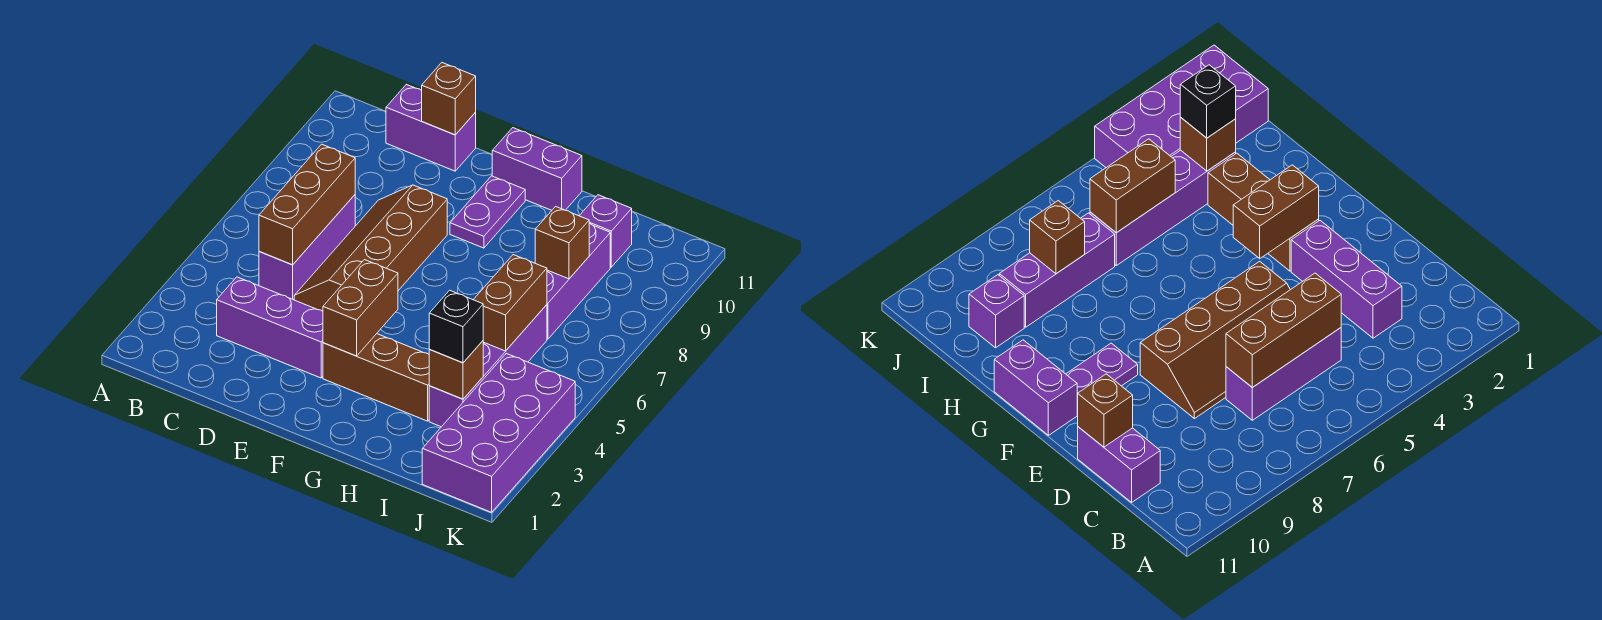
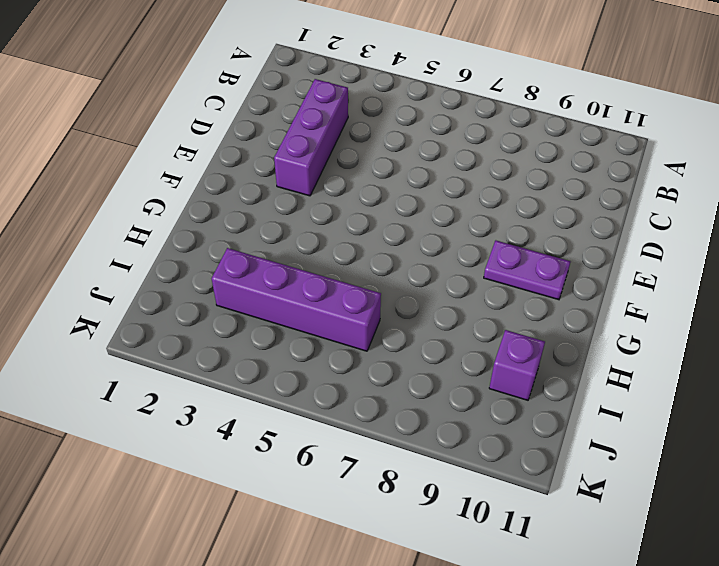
none -> purple brick C5:C7 level 1
none -> purple brick C11:D11 level 1
none -> brown slope D5:E8 level 1 top E

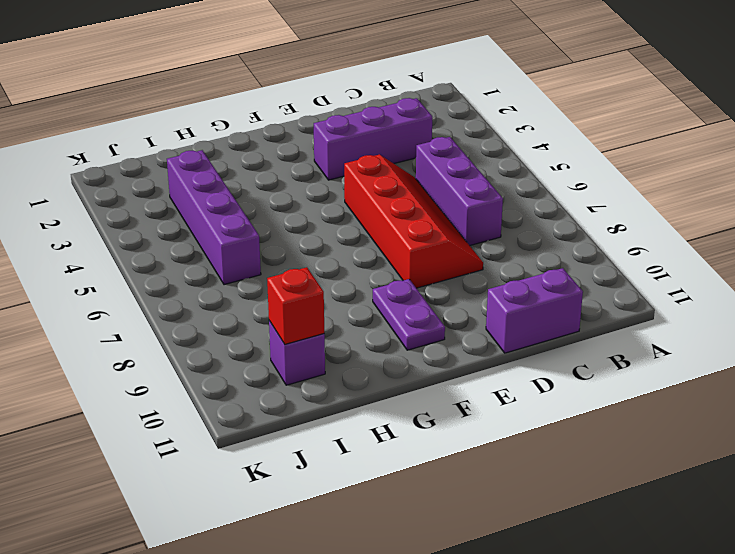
red slope D5:E8 level 1 top E -> brown slope D5:E8 level 1 top E
red brick I10 level 2 -> none
none -> brown brick F3:H3 level 1
none -> purple brick F11:G11 level 1
none -> purple brick I7:I9 level 1

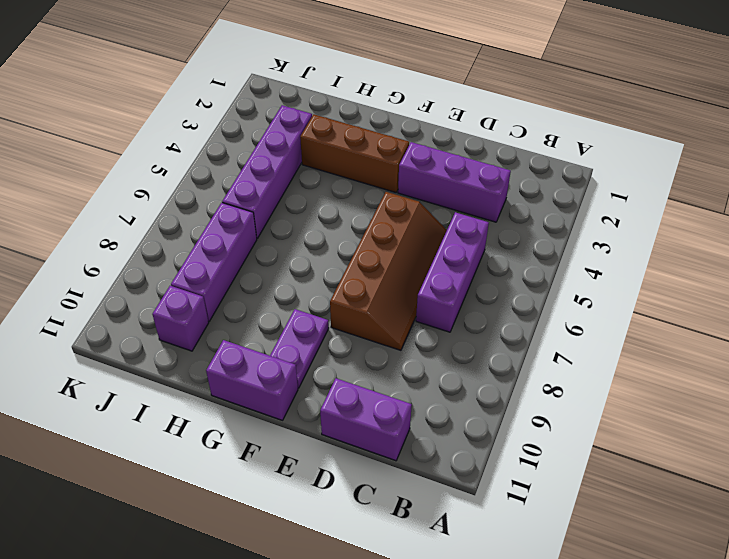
none -> purple brick J1:K4 level 1
none -> brown brick C5:C7 level 2
none -> brown brick D11 level 2

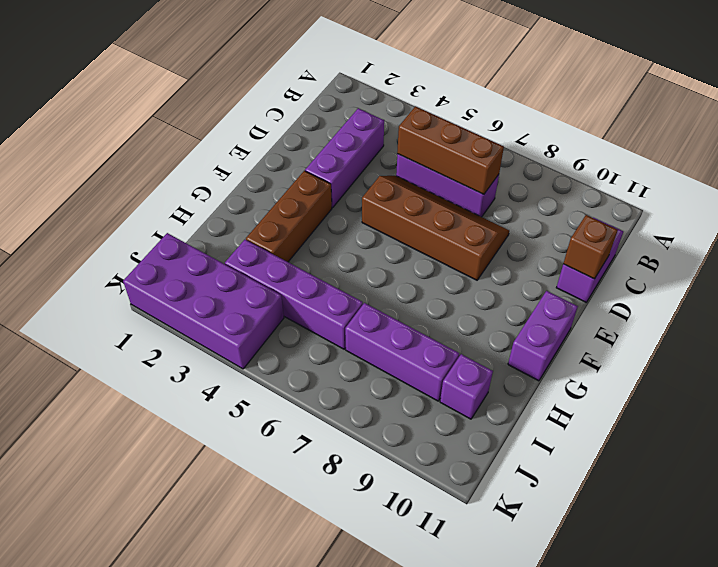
none -> purple plate F9:F10 level 1
none -> brown brick F3:F4 level 2
none -> brown brick I3 level 2

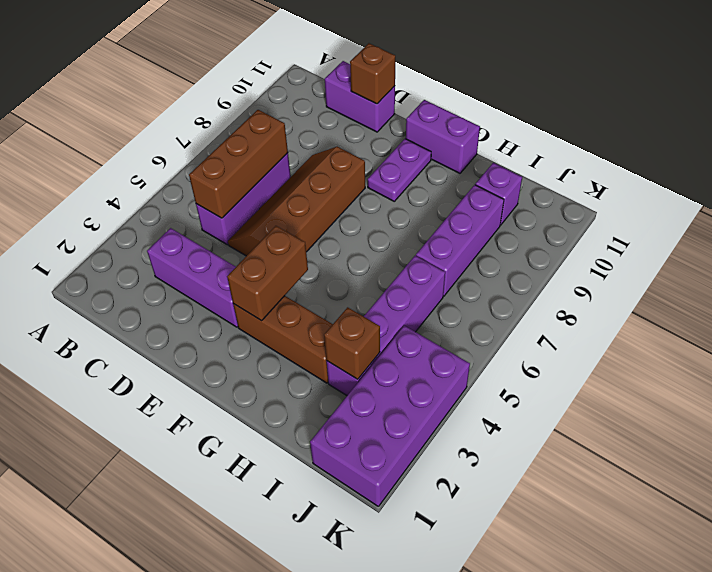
none -> brown brick I5:I6 level 2
none -> brown brick I8 level 2
none -> black brick I3 level 3

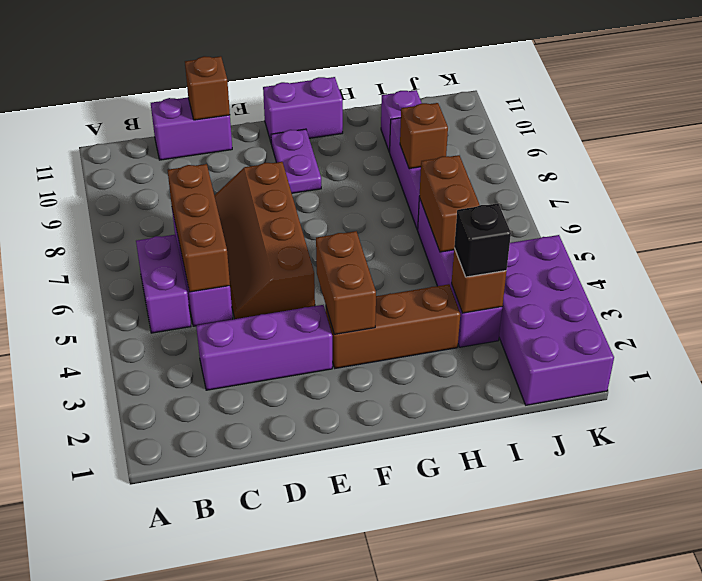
purple brick B5:B6 level 1 -> none

